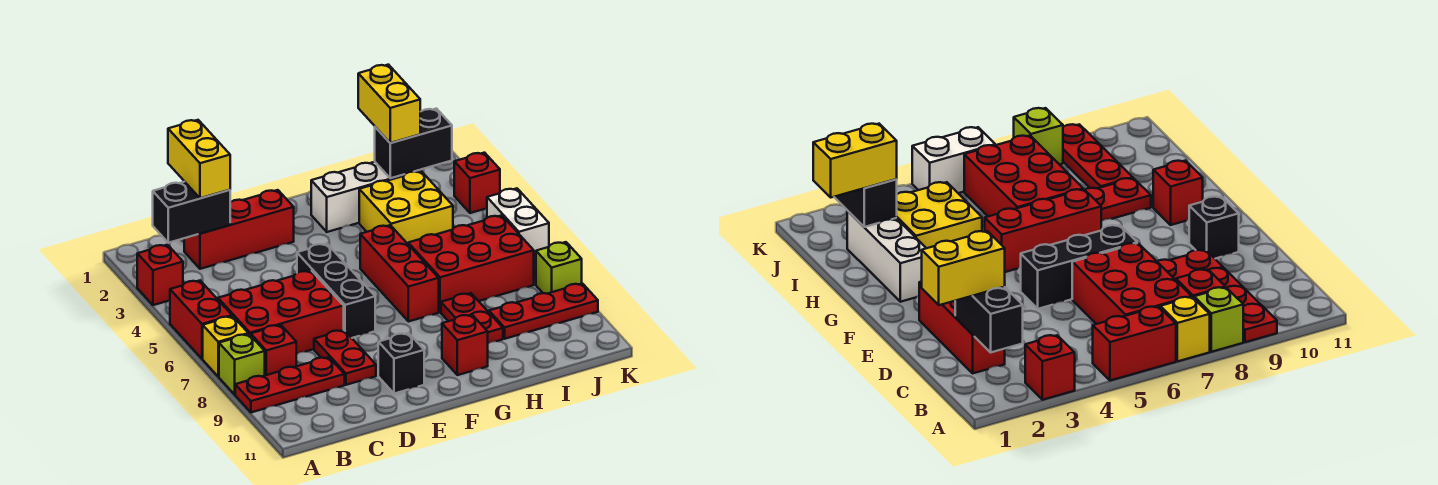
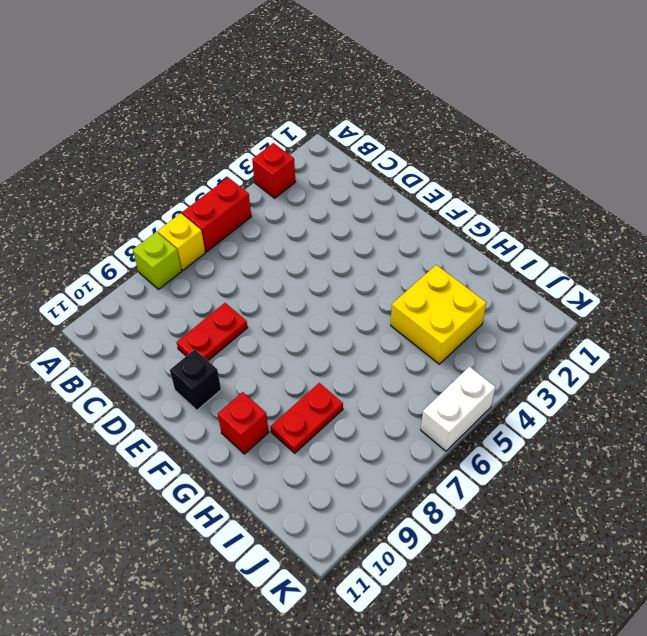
none -> red plate A9:C9 level 1
none -> red brick B6:D7 level 1
none -> red brick B8 level 1

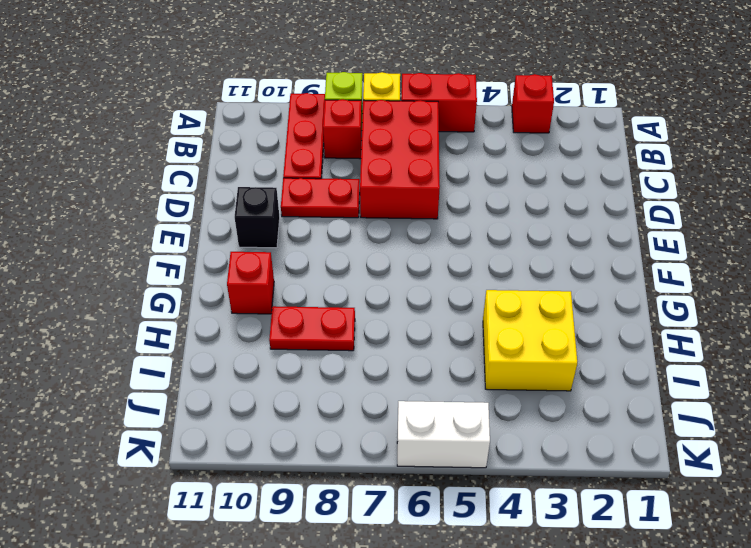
none -> red brick C2:E2 level 1
none -> black brick E5:E7 level 1
none -> white brick G2:I2 level 1

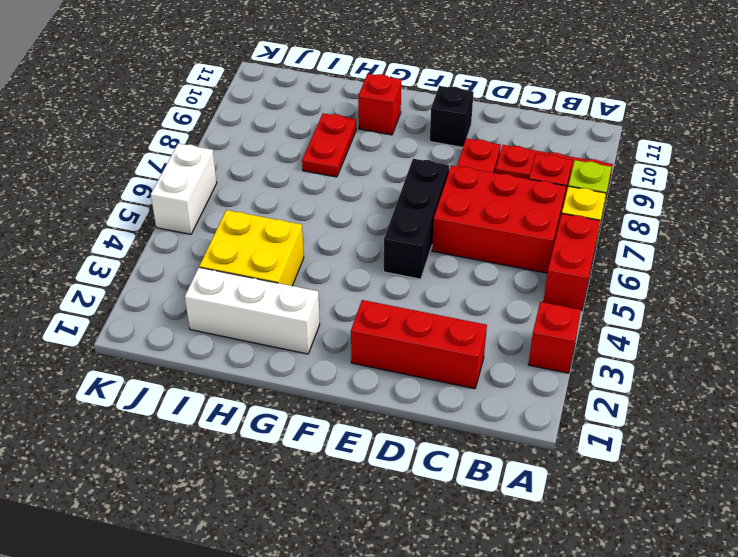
none -> red brick G5:G7 level 1
none -> red brick H6:J7 level 1
none -> red plate I9:K9 level 1

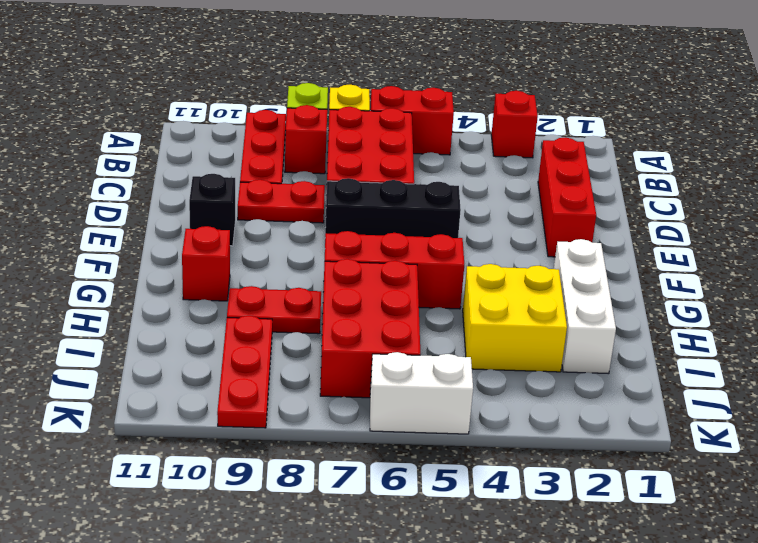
none -> red brick K3 level 1
none -> lime brick K8 level 1
none -> black brick B2:C2 level 2

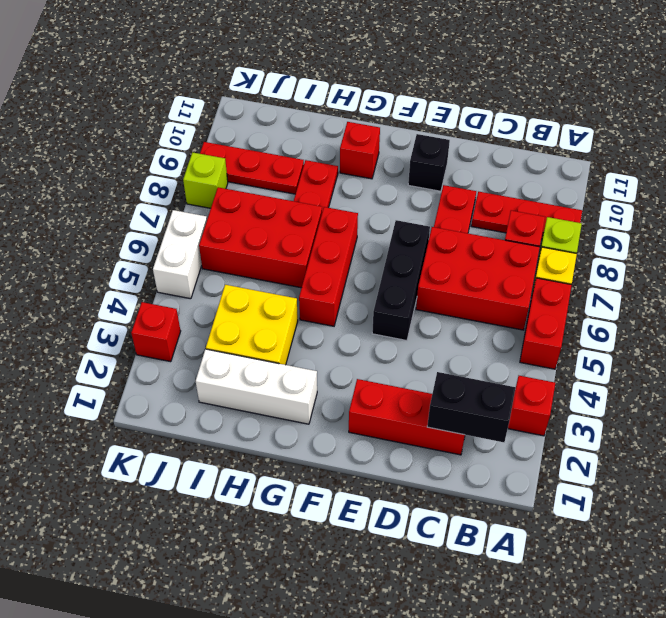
none -> black brick I2:J2 level 2
none -> yellow brick C1:C2 level 3
none -> yellow brick I1:I2 level 3

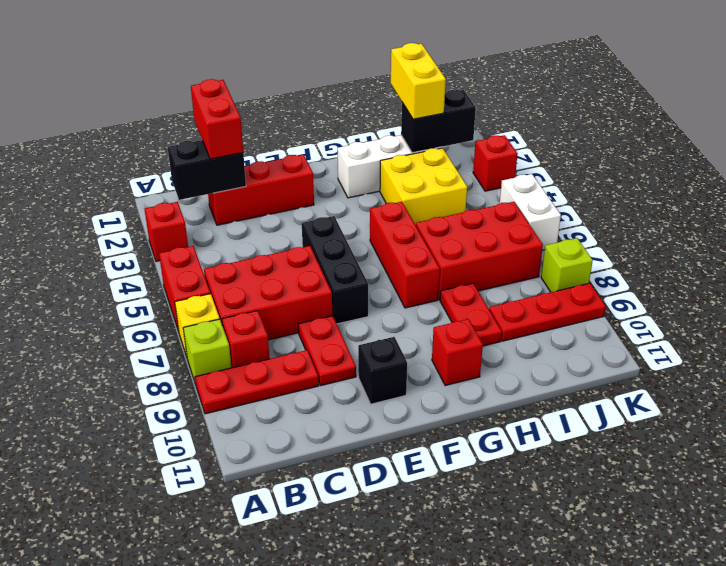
red brick C1:C2 level 3 -> yellow brick C1:C2 level 3

